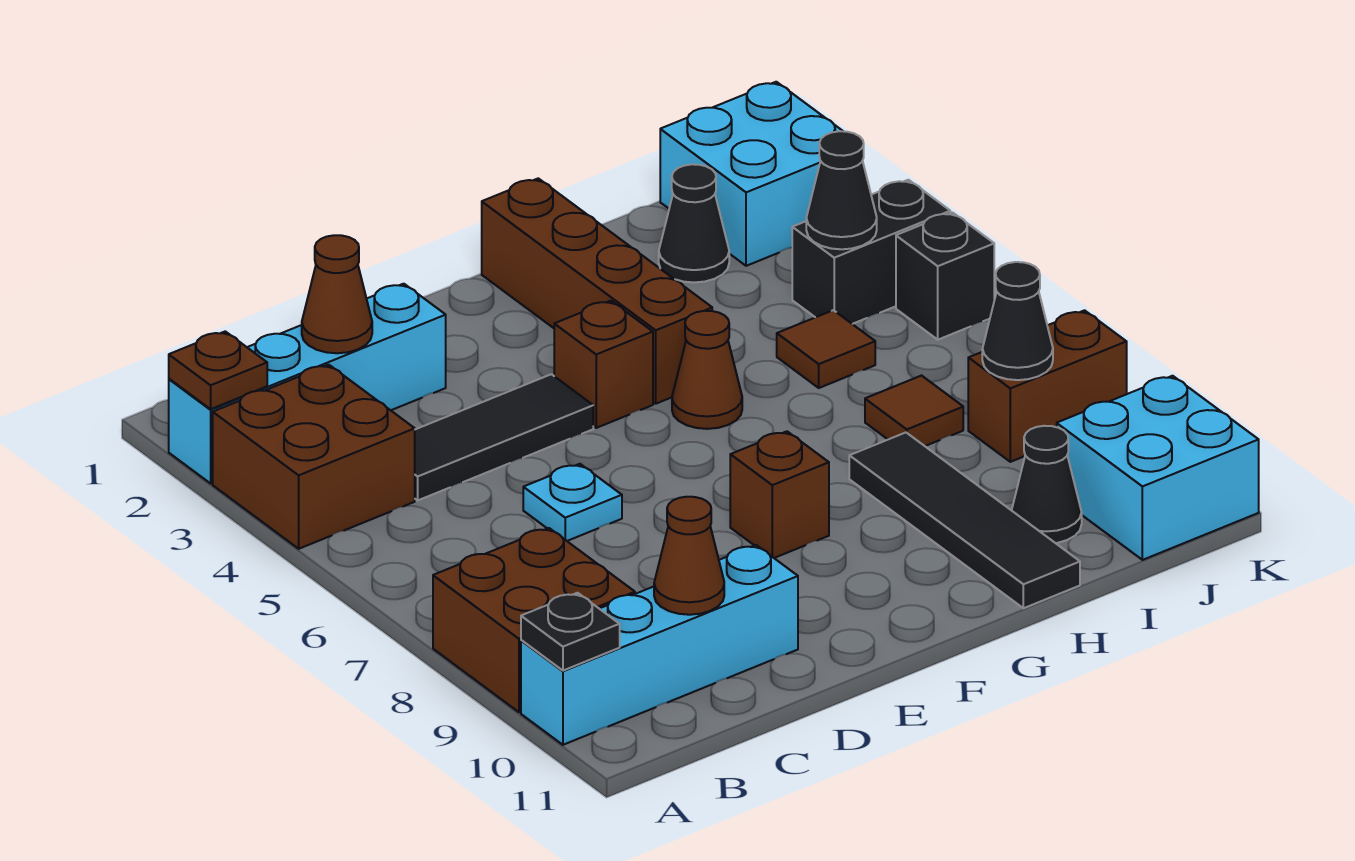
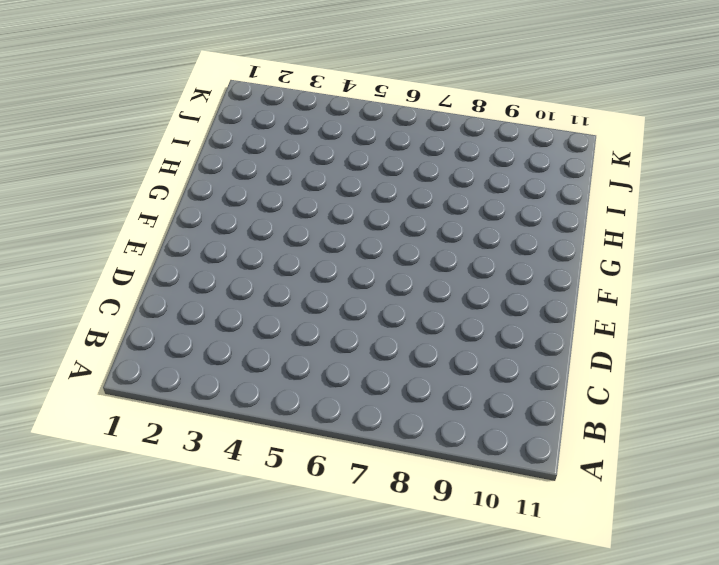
none -> cyan brick A2:D2 level 1
none -> brown brick A3:B4 level 1
none -> brown brick A8:B9 level 1

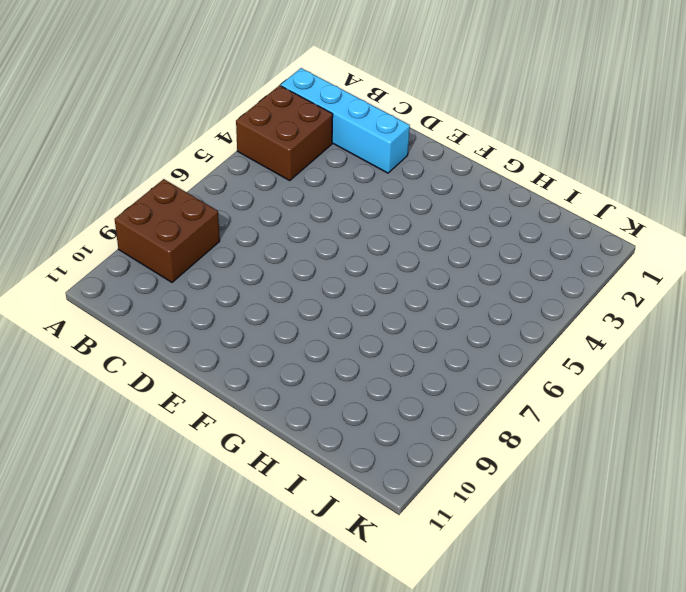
none -> cyan brick A10:D10 level 1
none -> black tile C4:E4 level 1
none -> cyan plate D6 level 1

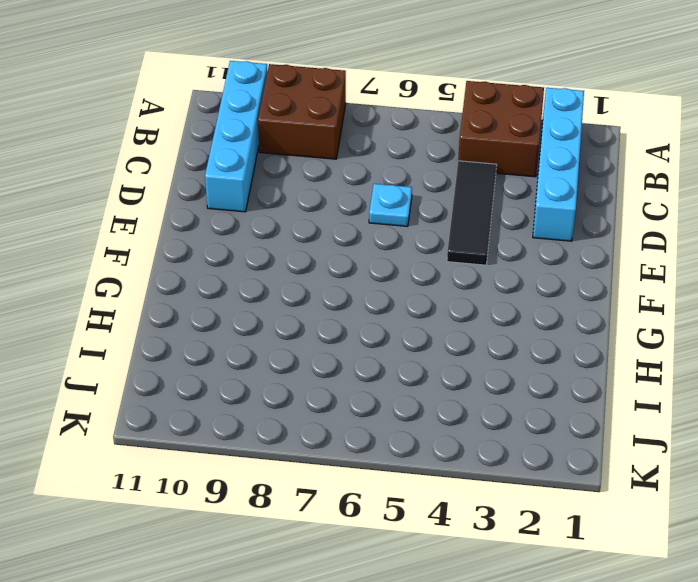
none -> brown brick F4 level 1
none -> brown brick F8 level 1
none -> brown brick G1:G4 level 1

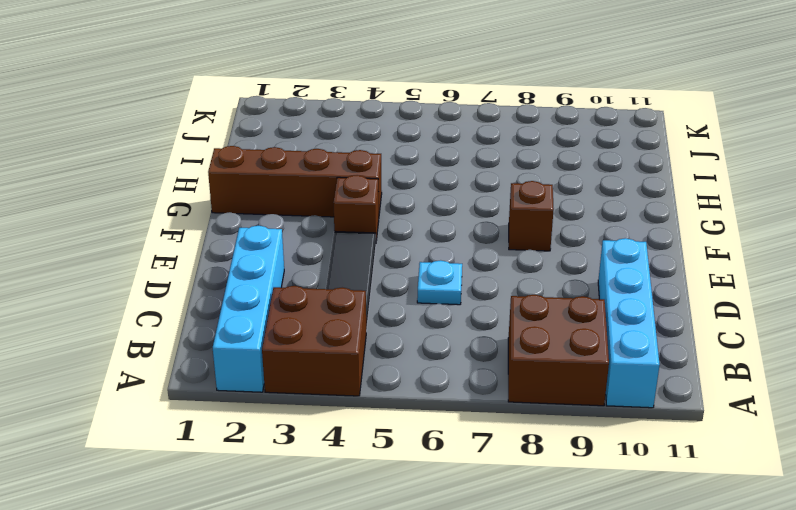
none -> brown cone G5 level 1
none -> black tile H8:H11 level 1
none -> black cone I2 level 1

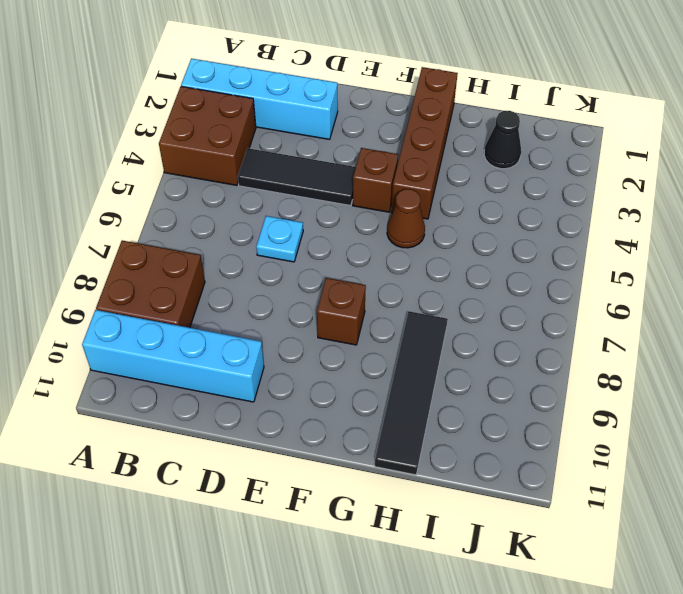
none -> brown tile I5 level 1
none -> brown tile I7 level 1
none -> black cone I10 level 1

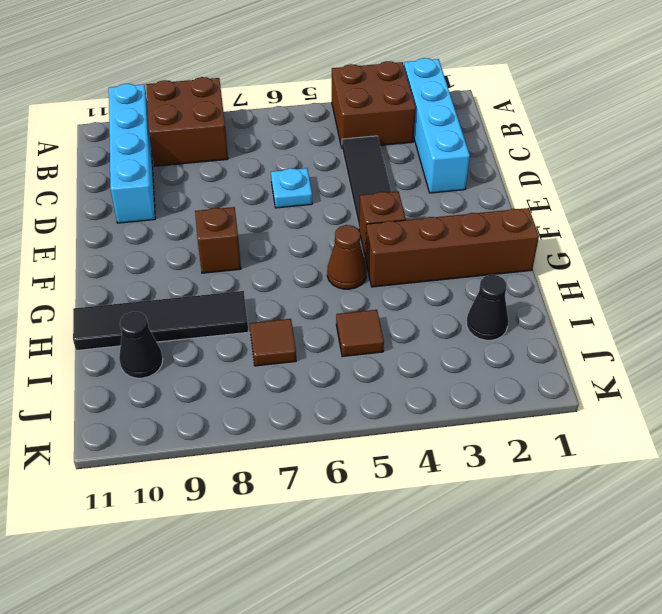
none -> cyan brick J1:K2 level 1
none -> black brick J4:K4 level 1
none -> brown brick J8:K8 level 1

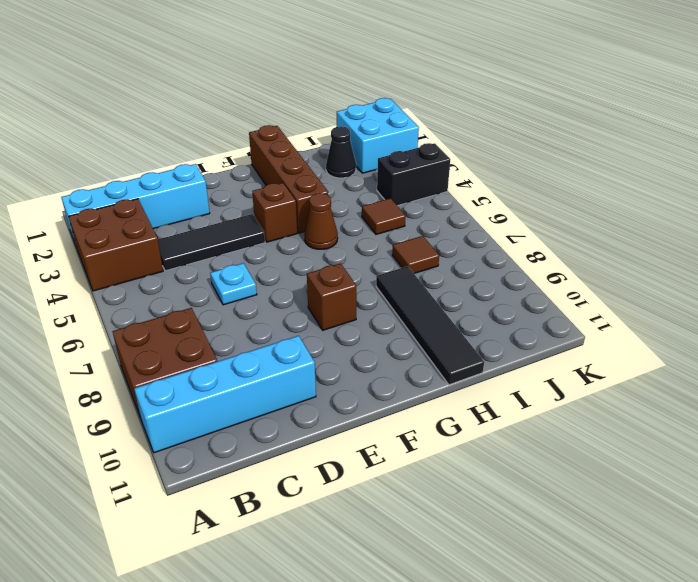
none -> black cone I10 level 1
none -> brown brick J8:K8 level 1
none -> cyan brick J10:K11 level 1

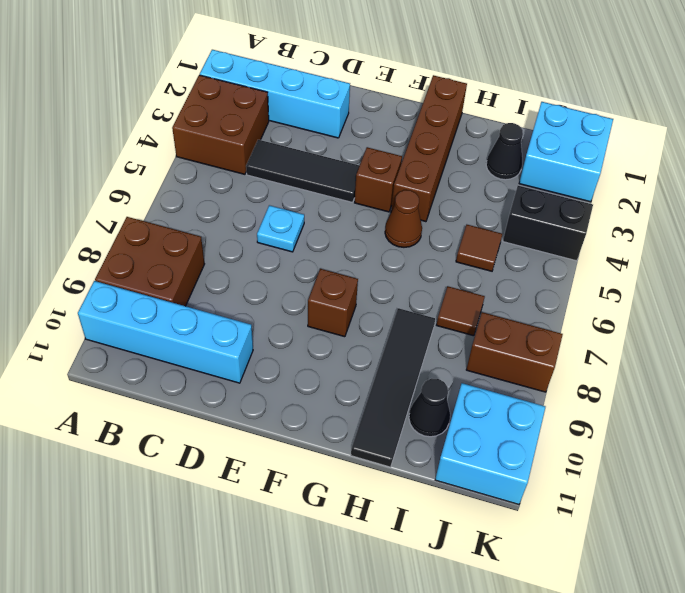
none -> black brick K5 level 1
none -> brown plate A2 level 2
none -> black plate A10 level 2

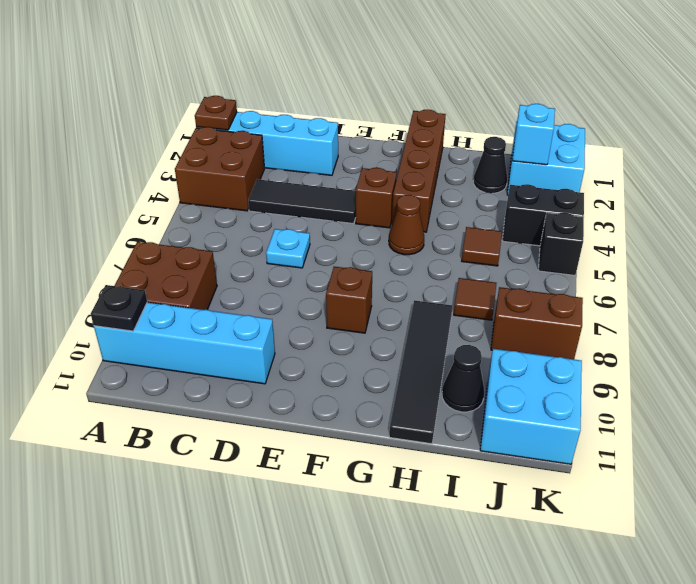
cyan brick J2 level 2 -> none
none -> brown cone C2 level 2
none -> brown cone C10 level 2
none -> black cone J4 level 2

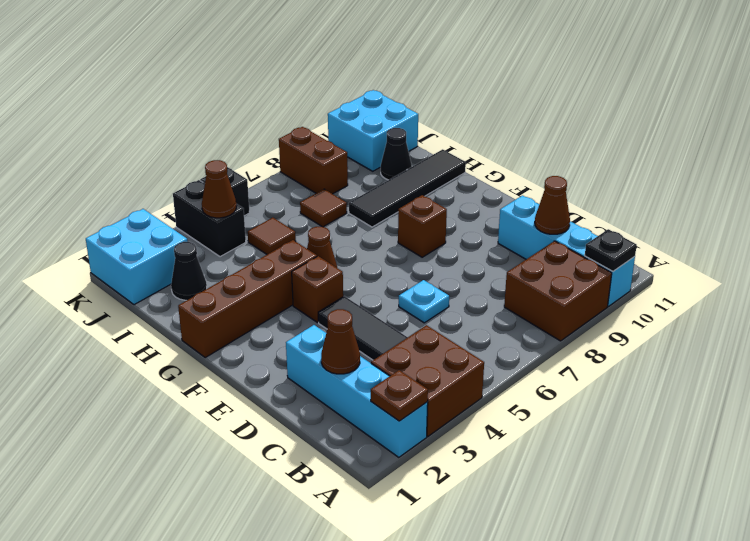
brown cone J4 level 2 -> black cone J4 level 2
none -> black cone J8 level 2

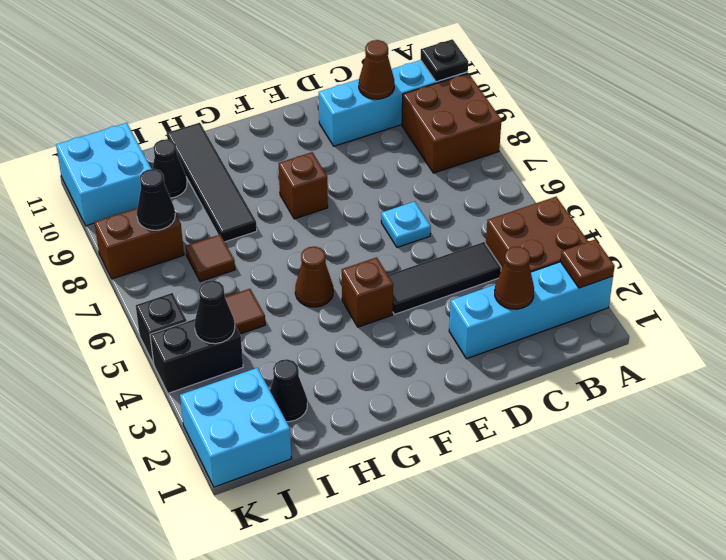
none -> brown brick G1:G4 level 1

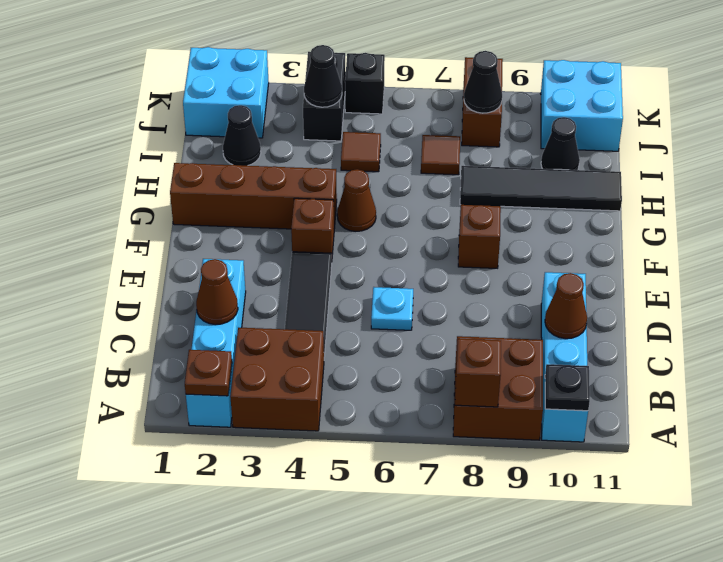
brown brick A8 level 2 -> none

